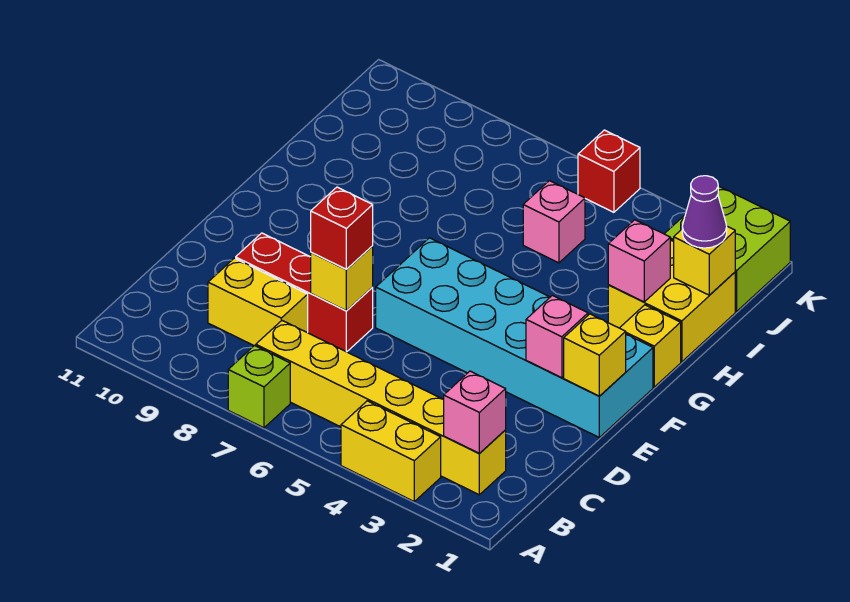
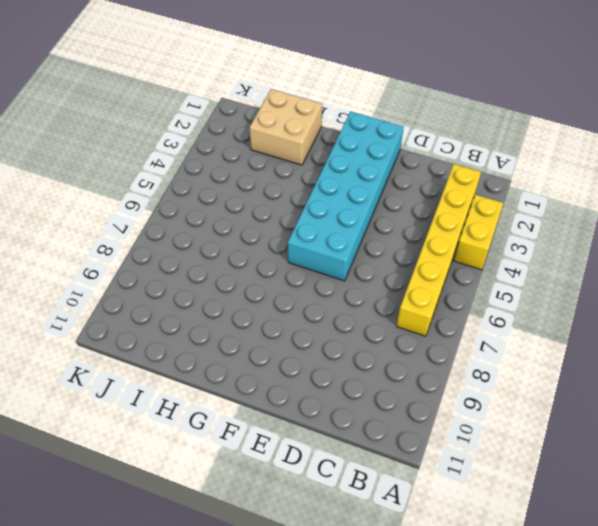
tan brick H1:I2 level 1 -> yellow brick H1:I2 level 1
none -> lime brick A7 level 1
none -> yellow brick C8:C9 level 1
none -> red brick D7:D9 level 1

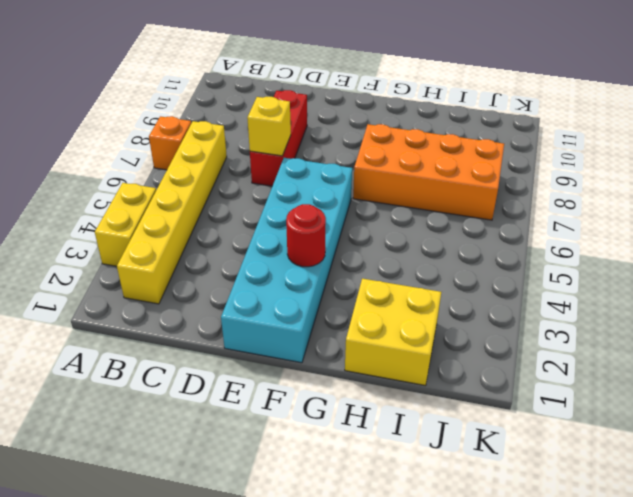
orange brick A7 level 1 -> lime brick A7 level 1
red round brick F3 level 2 -> none
orange brick G7:J8 level 1 -> none
none -> yellow brick C8:C9 level 1
none -> yellow brick G1 level 1
none -> pink brick I5 level 1

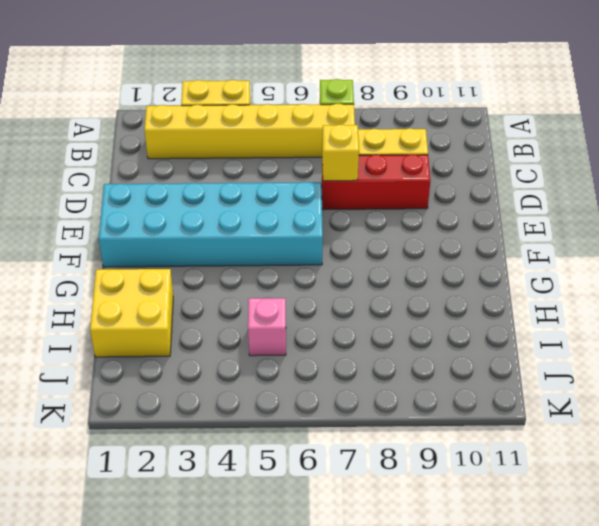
none -> yellow brick G1 level 1
none -> lime brick J1:K2 level 1
none -> red brick K5 level 1

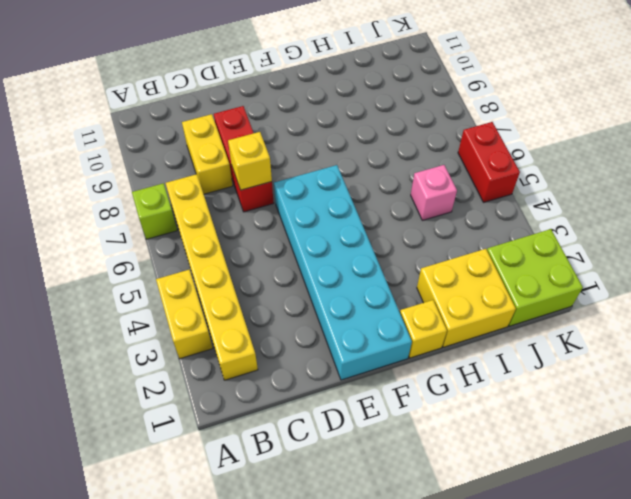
red brick K5:K6 level 1 -> red brick K5 level 1
none -> pink brick B2 level 2
none -> yellow brick E1 level 2
none -> pink brick E2 level 2

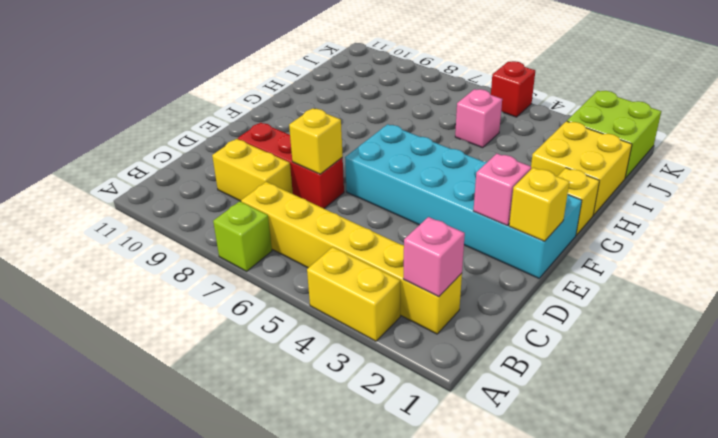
none -> pink brick H2 level 2
none -> yellow brick I1 level 2
none -> red brick D7 level 3

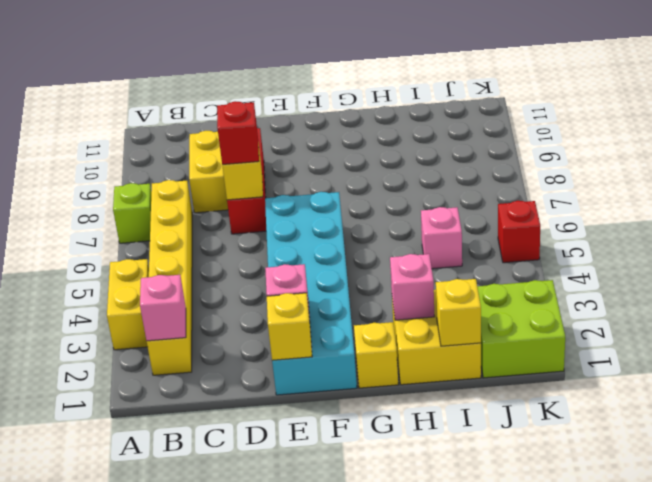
none -> purple cone I1 level 3

